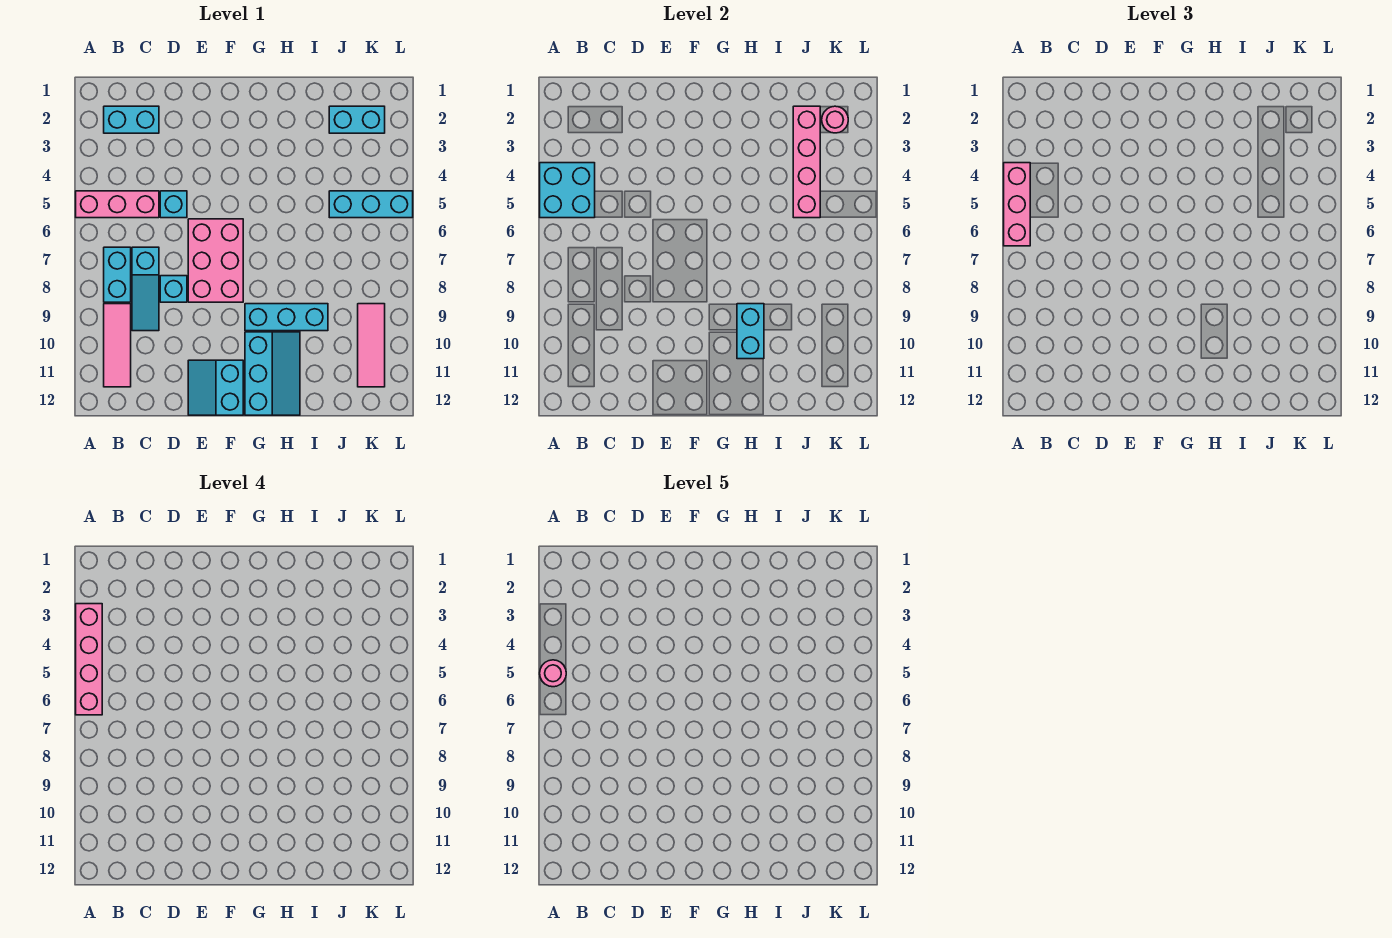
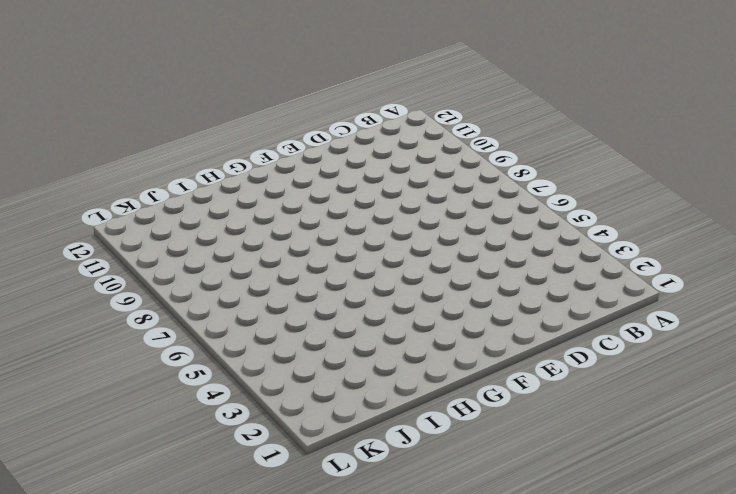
none -> pink brick A5:C5 level 1
none -> cyan brick B2:C2 level 1
none -> cyan brick B7:B8 level 1

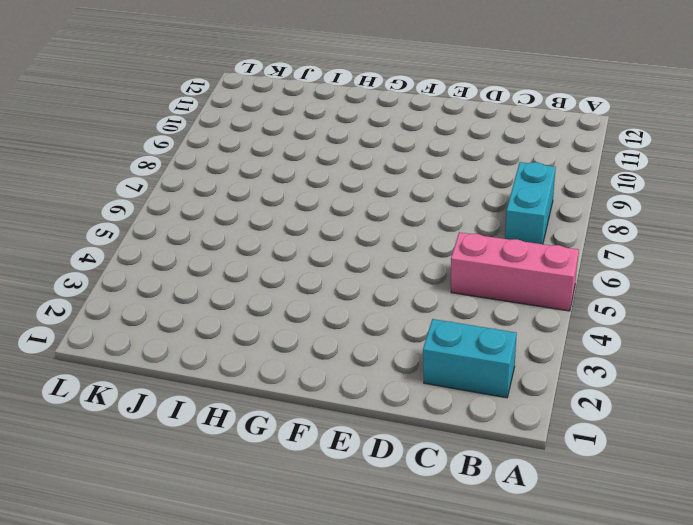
none -> pink tile B9:B11 level 1
none -> cyan slope C7:C9 level 1 top 7
none -> cyan brick D5 level 1

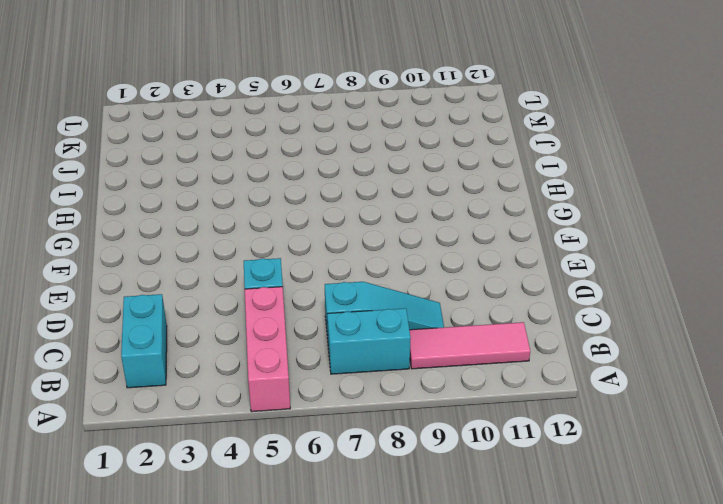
none -> cyan brick D8 level 1
none -> pink brick E6:F8 level 1
none -> cyan slope E11:F12 level 1 top F

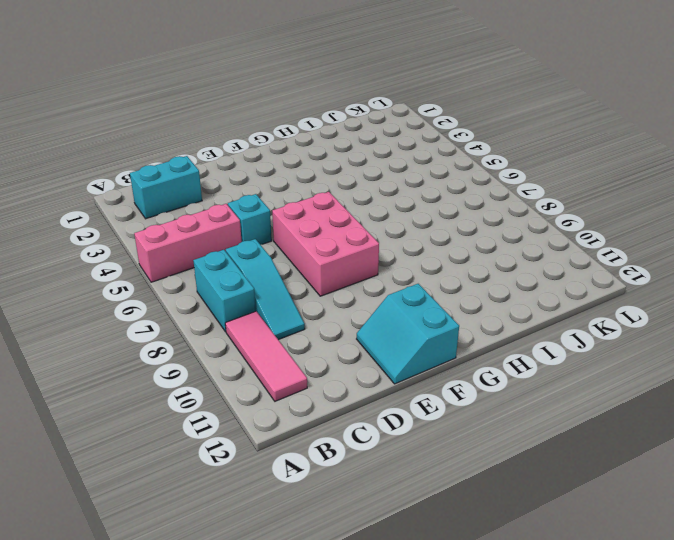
none -> cyan brick D8 level 1
none -> cyan brick G9:I9 level 1
none -> cyan slope G10:H12 level 1 top G

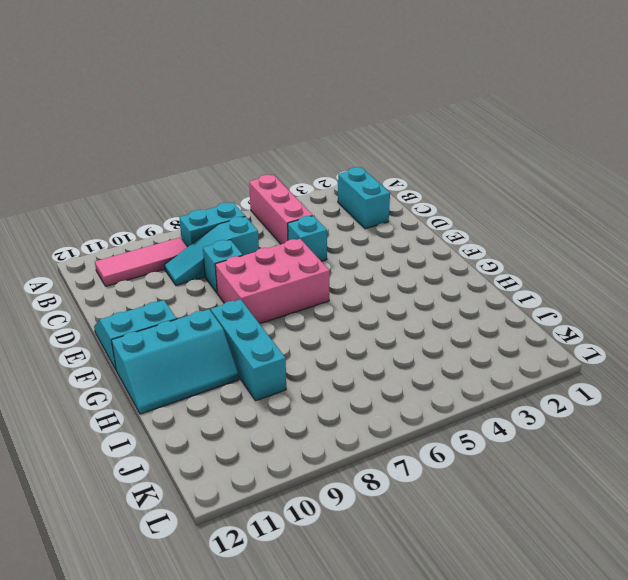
none -> cyan brick J2:K2 level 1
none -> cyan brick J5:L5 level 1
none -> pink tile K9:K11 level 1

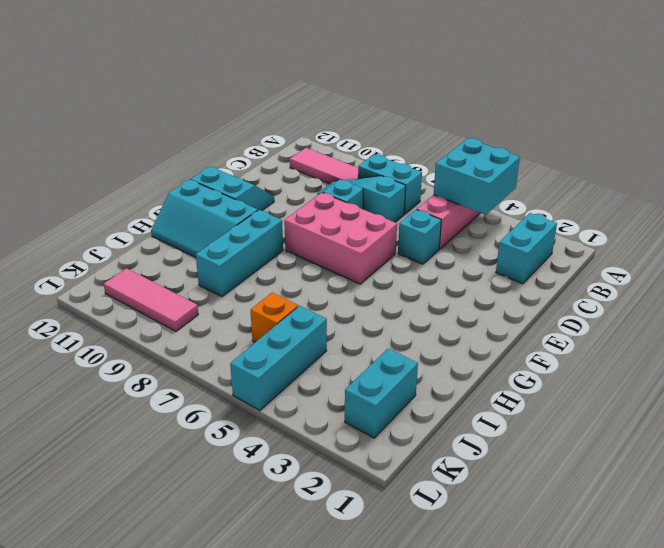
orange brick J6 level 1 -> none
none -> cyan brick H9:H10 level 2
none -> pink brick J2:J5 level 2
none -> pink round brick K2 level 2

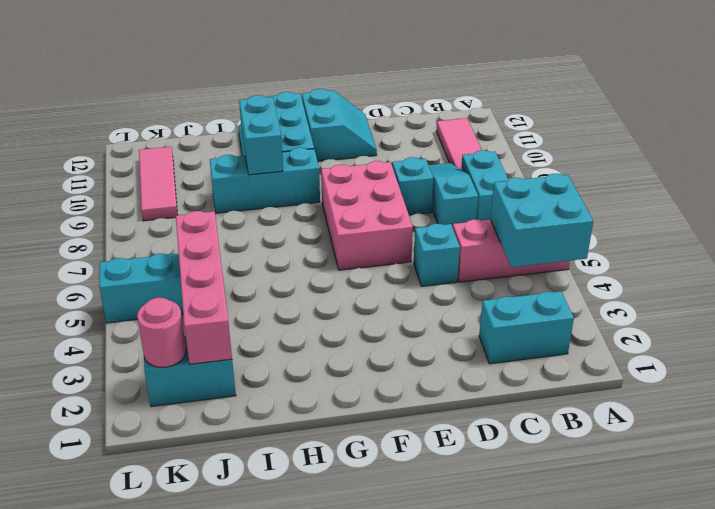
none -> pink brick A4:A6 level 3
none -> pink brick A3:A6 level 4
none -> pink round brick A5 level 5

